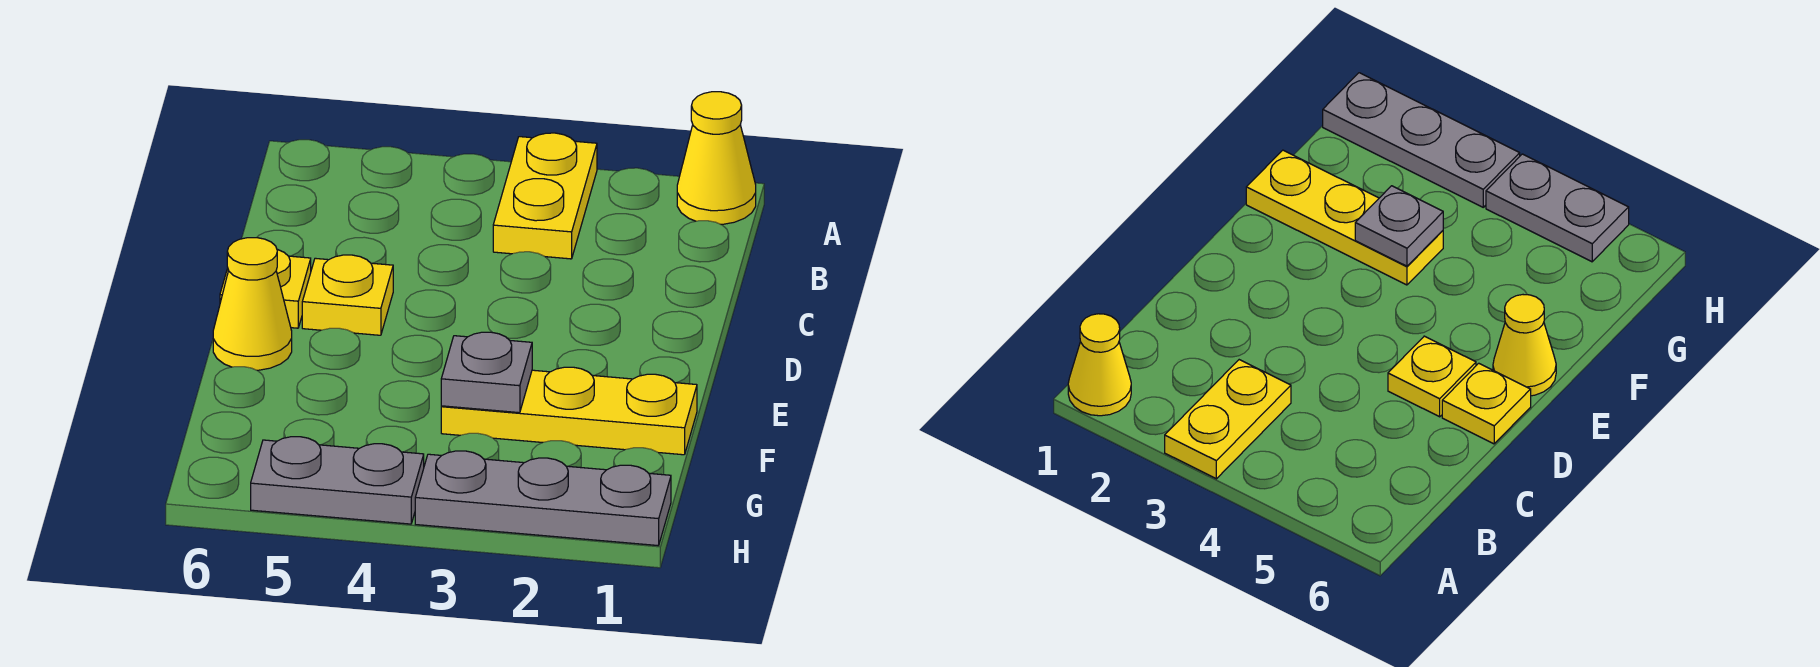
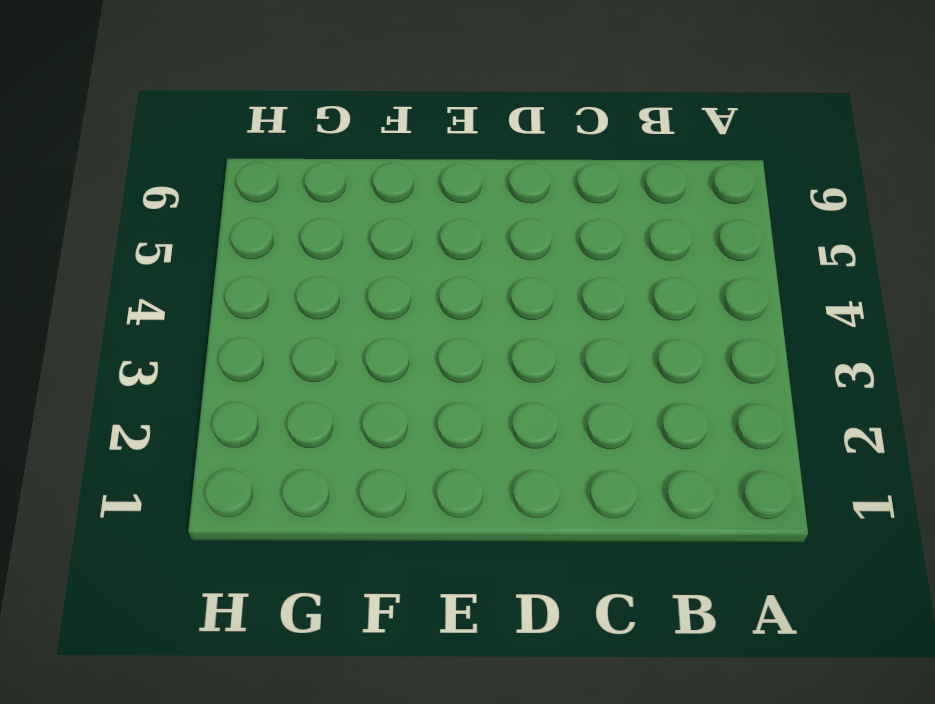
none -> yellow cone A1 level 1
none -> yellow plate A3:B3 level 1

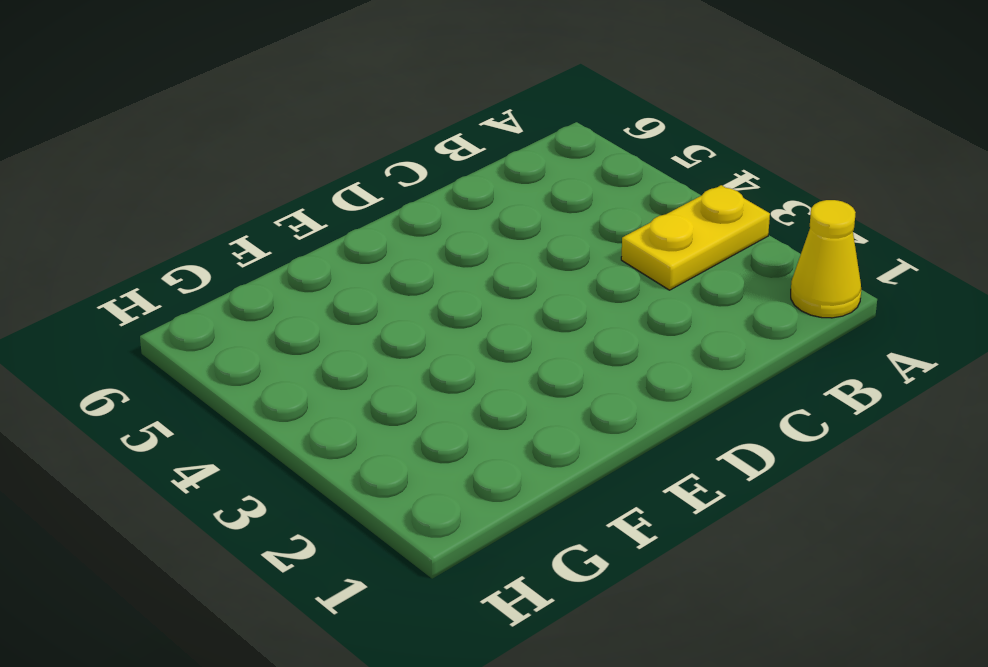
none -> yellow plate D5 level 1
none -> yellow plate D6 level 1

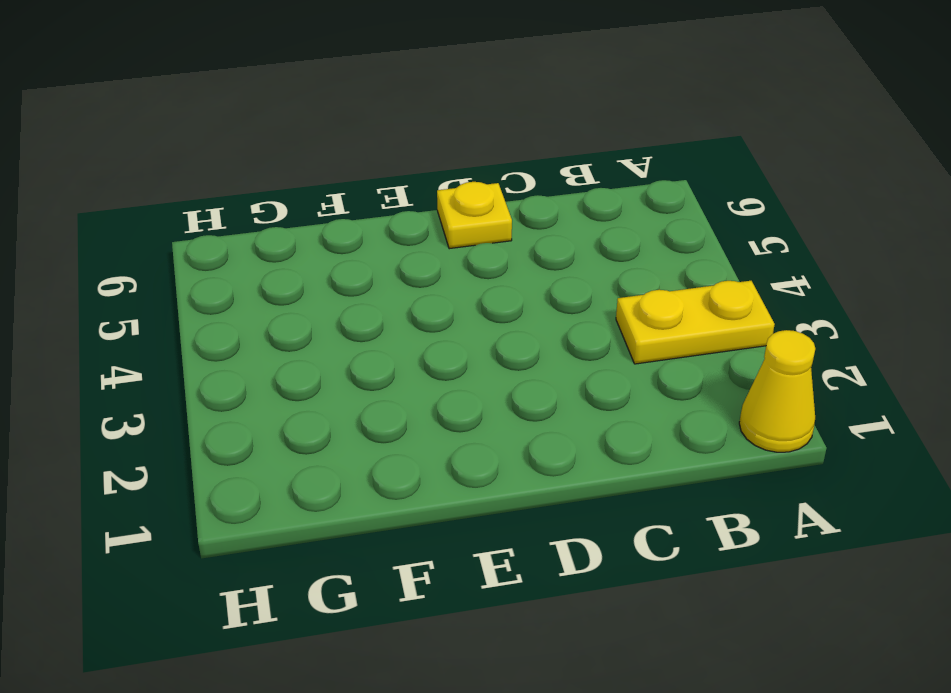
none -> yellow plate D5 level 1
none -> yellow cone E6 level 1

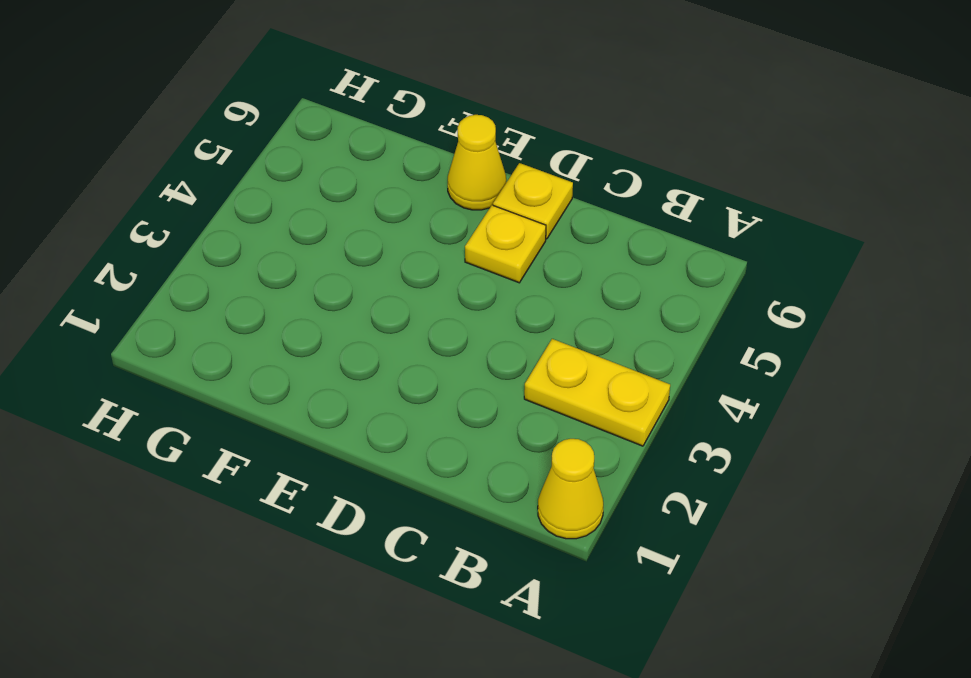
none -> yellow plate F1:F3 level 1
none -> grey plate H1:H3 level 1

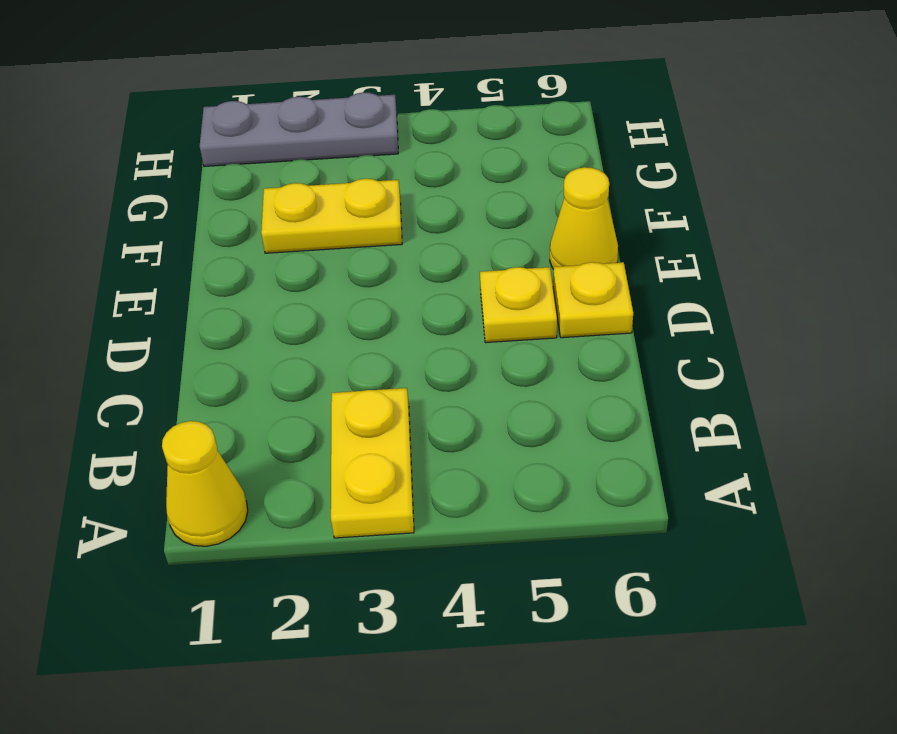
yellow plate F2:F3 level 1 -> yellow plate F1:F3 level 1
none -> grey plate H4:H5 level 1
none -> grey plate F3 level 2

